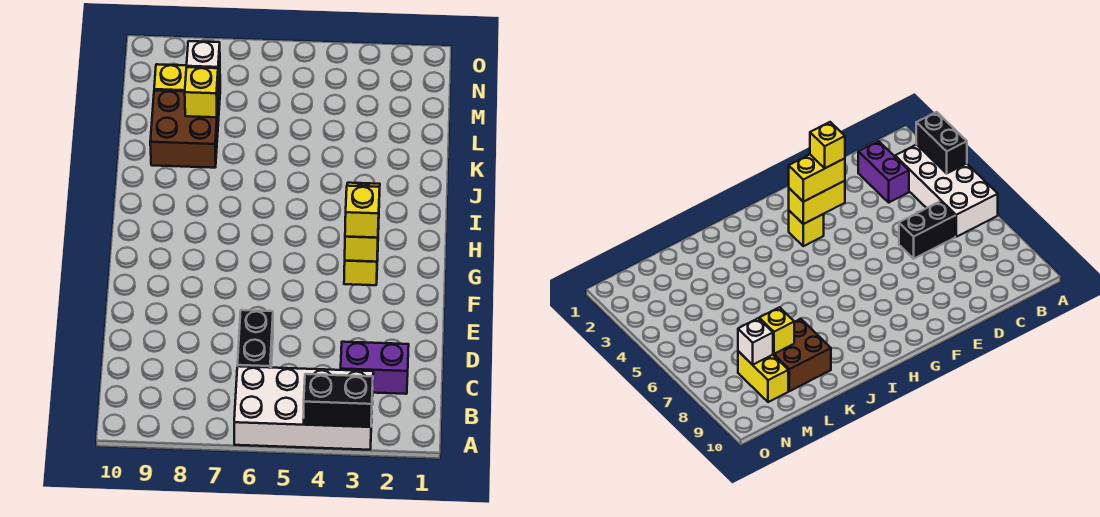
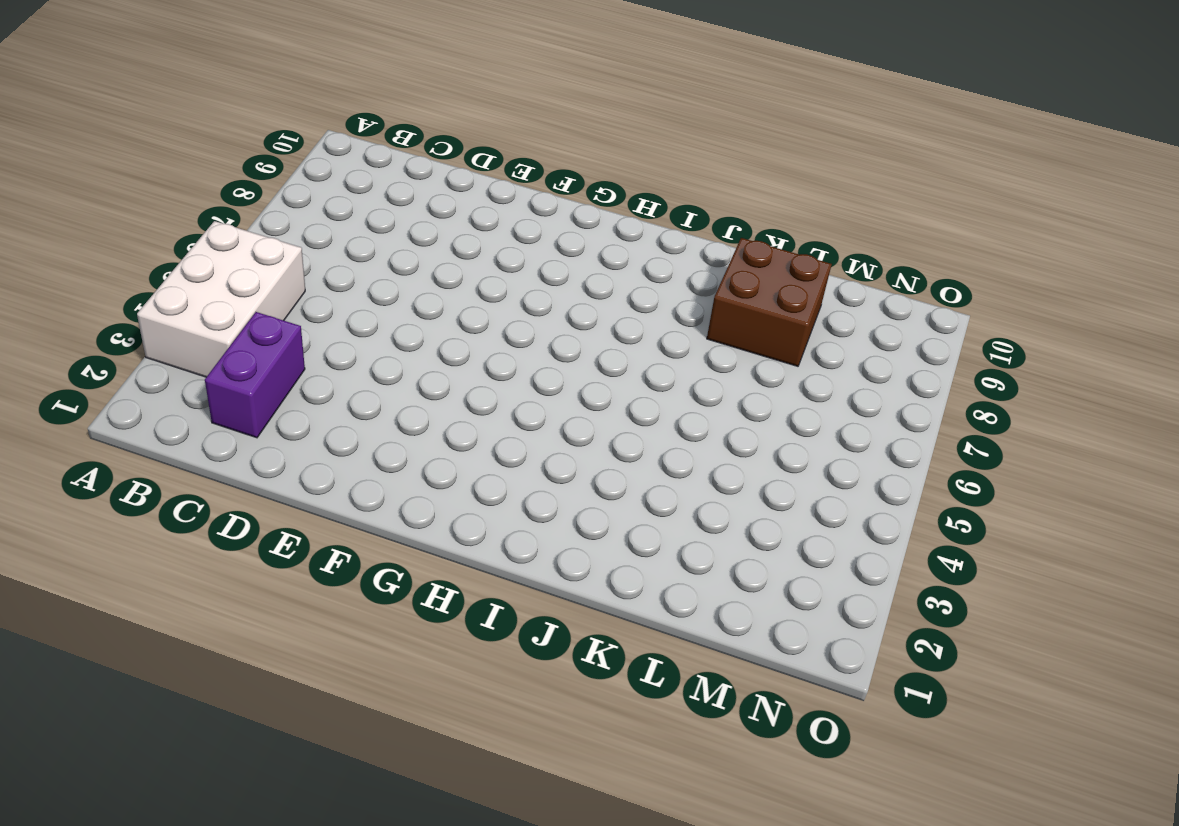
white brick A3:B5 level 1 -> white brick A3:B6 level 1
none -> black brick C6:D6 level 1
none -> yellow brick G3 level 1
none -> yellow brick M8:M9 level 1

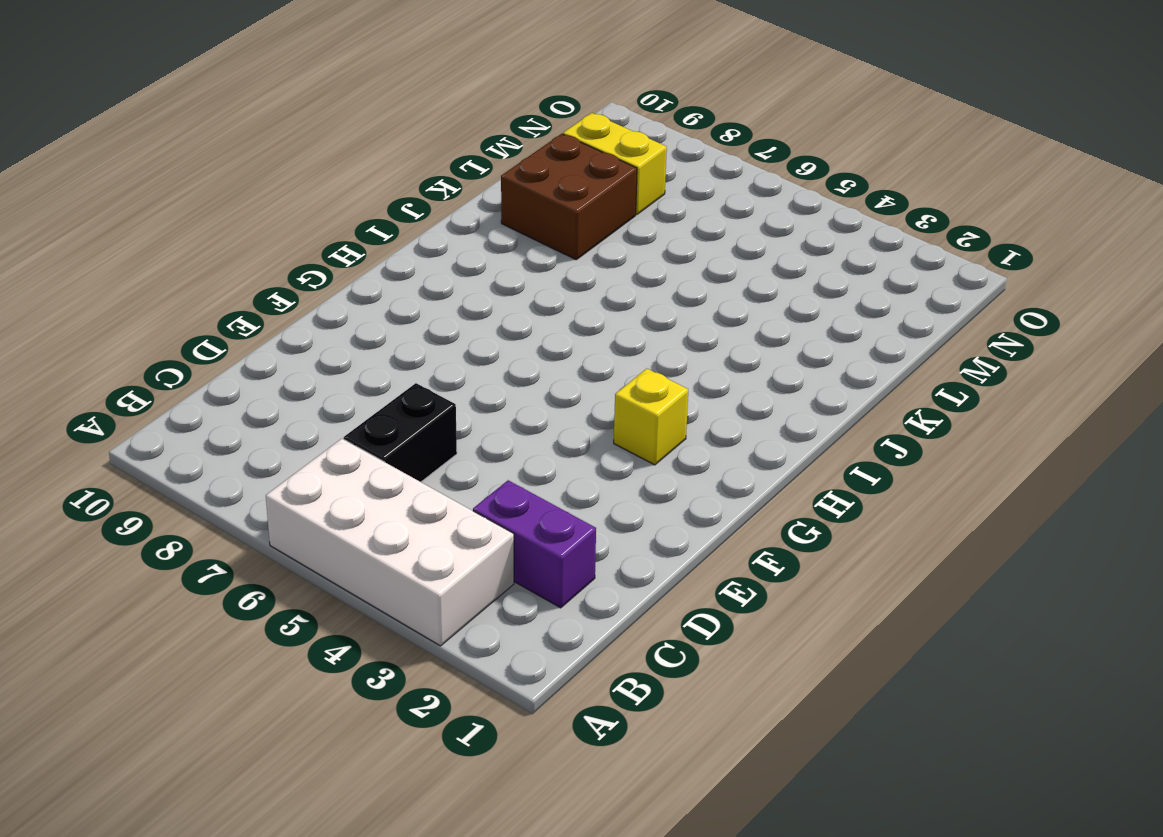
none -> black brick A3:A4 level 2
none -> yellow brick F3:G3 level 2
none -> yellow brick L8 level 2

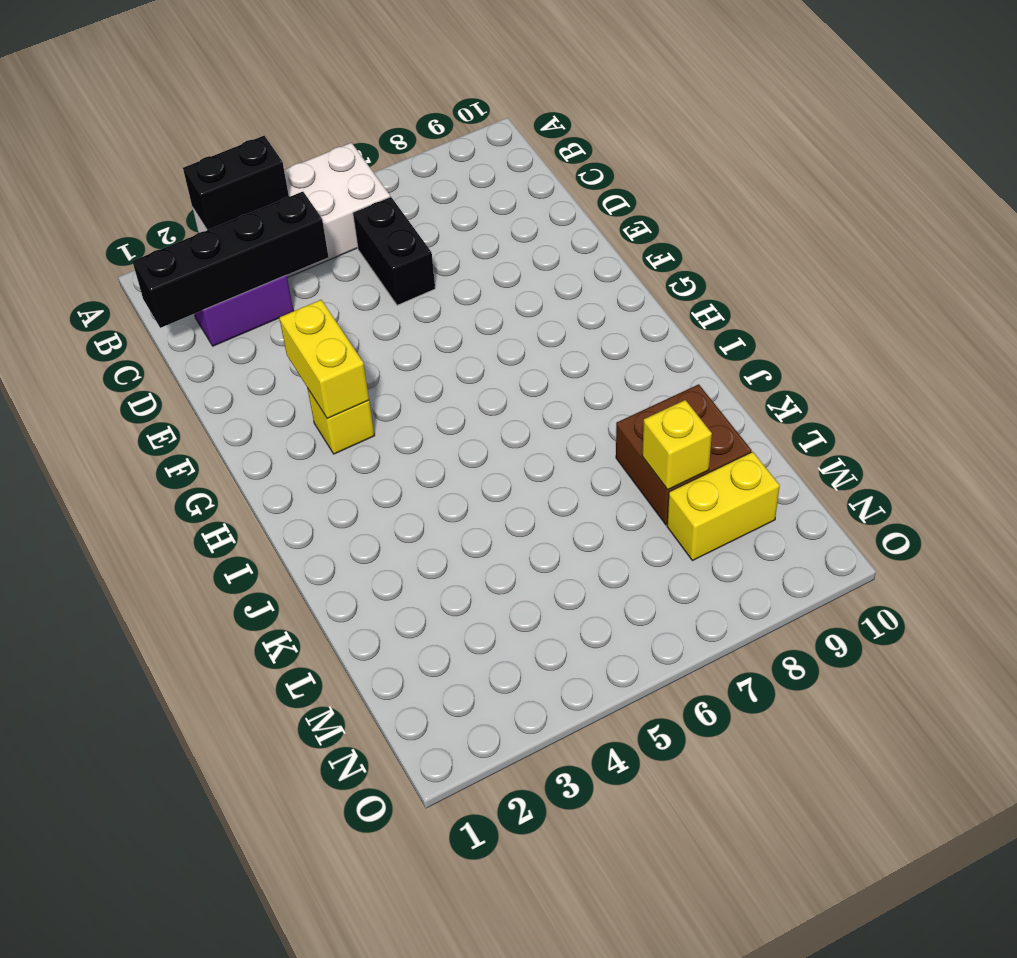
black brick C1:C4 level 2 -> none
none -> white brick M8 level 2
none -> yellow brick F3:G3 level 3
none -> yellow brick F3 level 4

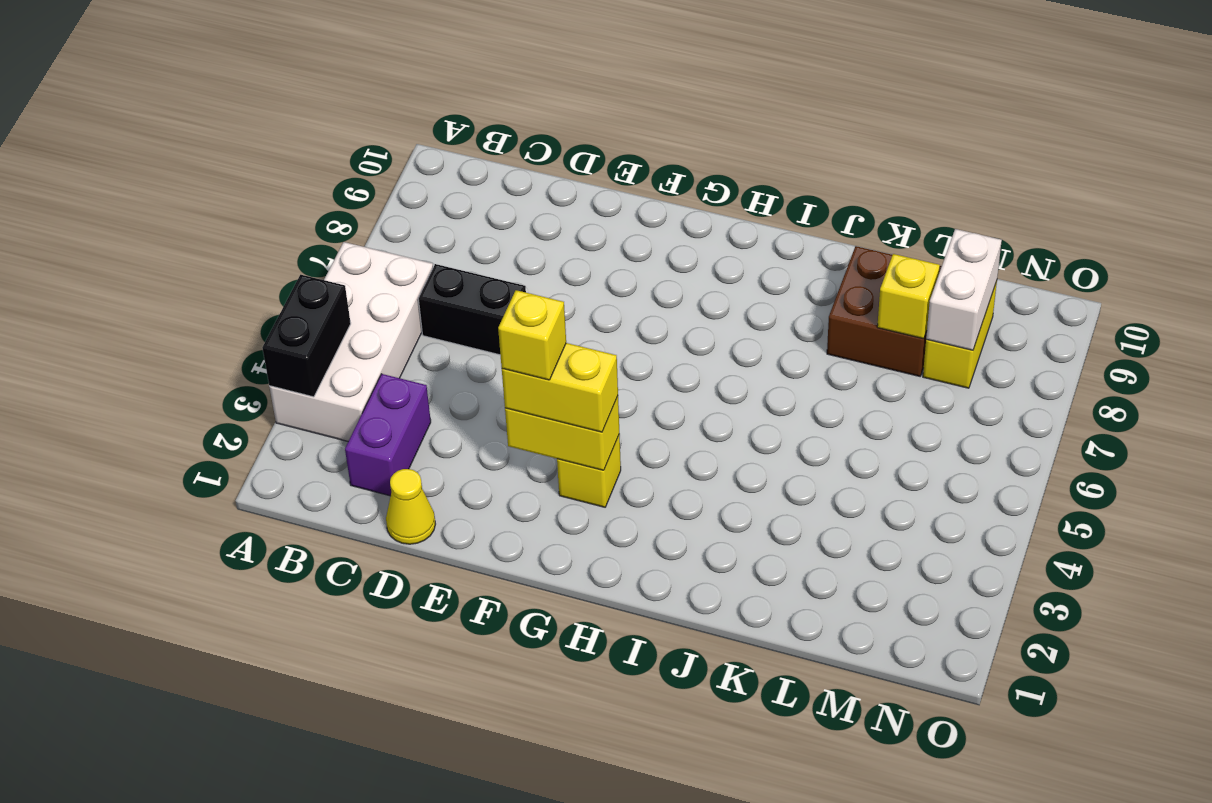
yellow cone D1 level 1 -> none
white brick M8:M9 level 2 -> white brick M8 level 2

